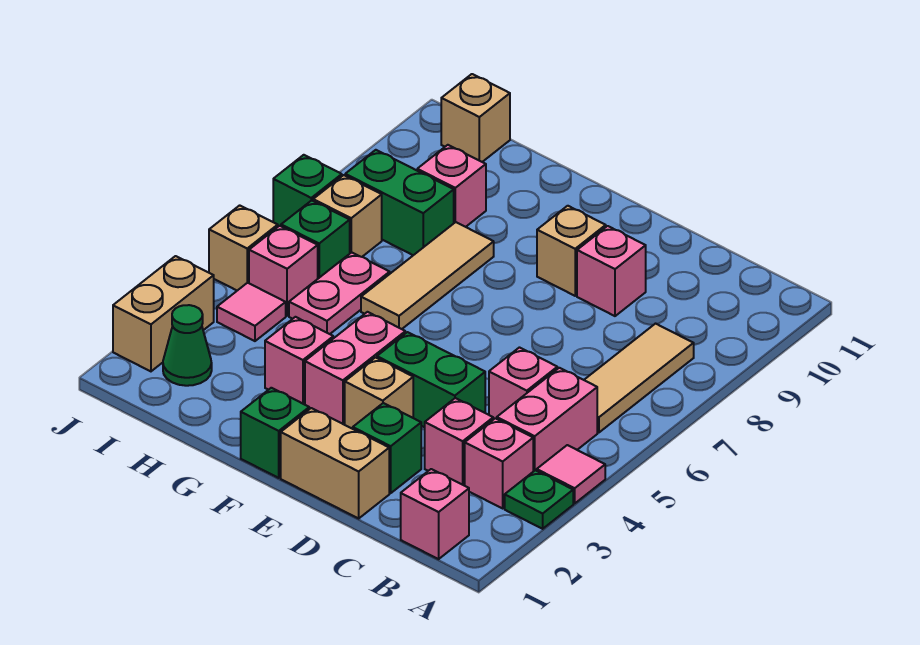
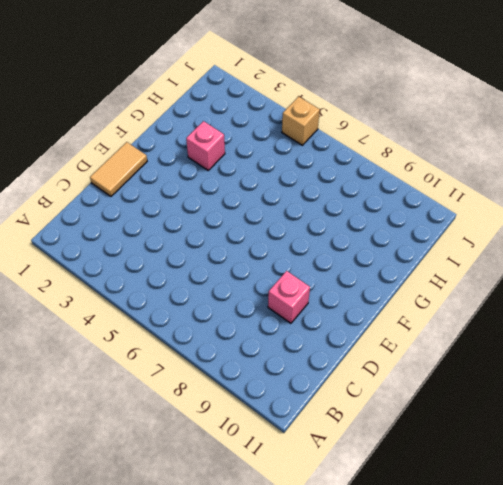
tan tile D1:E1 level 1 -> tan brick D1:E1 level 1
none -> green plate A3 level 1
none -> pink tile A4 level 1
none -> pink brick B1 level 1
none -> pink brick B3 level 1

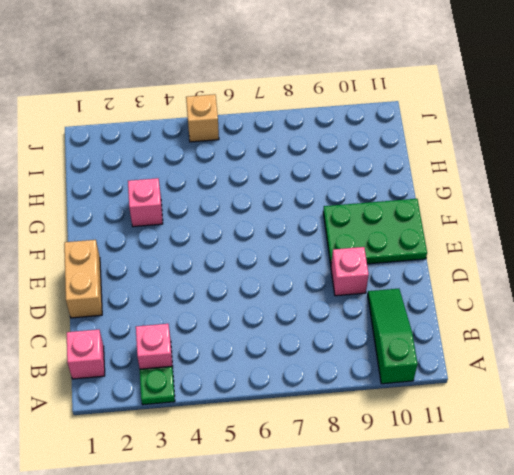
green slope A10:C10 level 1 top A -> none
green plate E9:F11 level 1 -> tan brick E9 level 1
none -> pink tile A4 level 1
none -> pink brick B4:B5 level 1
none -> tan tile B6:B8 level 1
none -> pink brick C3 level 1

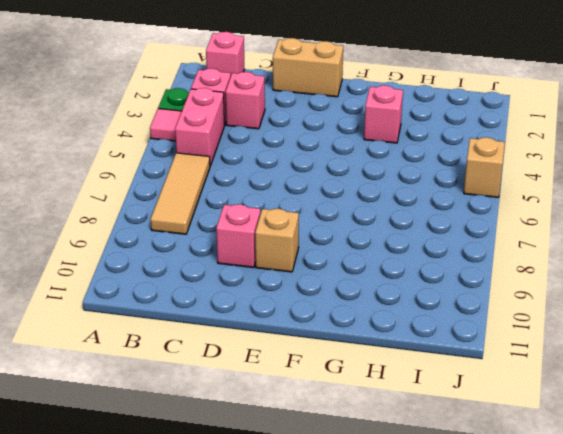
none -> pink brick C5 level 1
none -> green brick D2 level 1
none -> green brick D4:E4 level 1
none -> tan brick E3 level 1

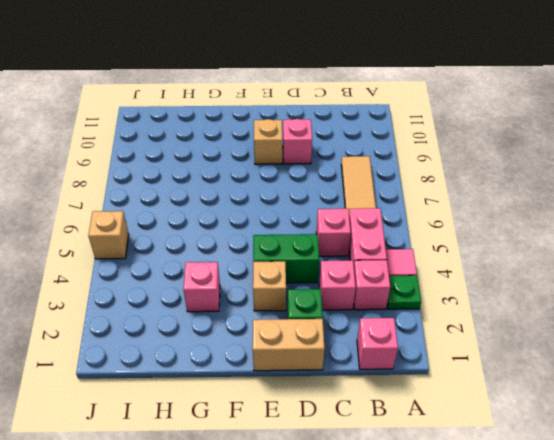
none -> green brick F1 level 1
none -> pink brick F3:F4 level 1
none -> tan tile G6:G8 level 1
none -> pink plate H5:H6 level 1

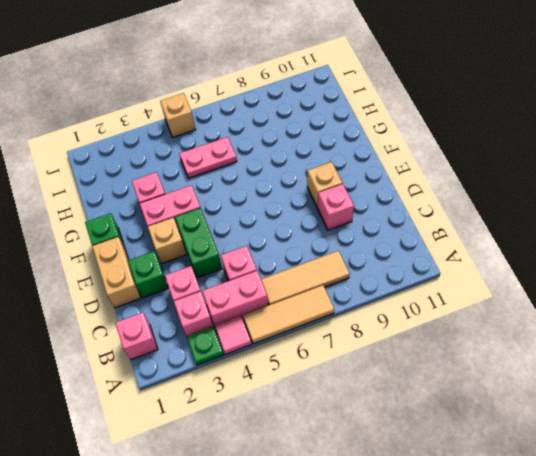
tan tile A5:A7 level 1 -> tan tile G6:G8 level 1
none -> green brick H8:I8 level 1
none -> pink brick H9 level 1
none -> green cone I2 level 1
none -> pink tile I4 level 1

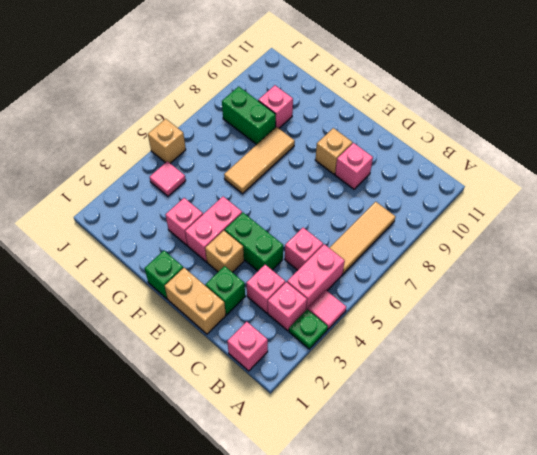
none -> pink plate H5:H6 level 1
none -> green cone I2 level 1
none -> pink brick I5 level 1
none -> green brick I6 level 1

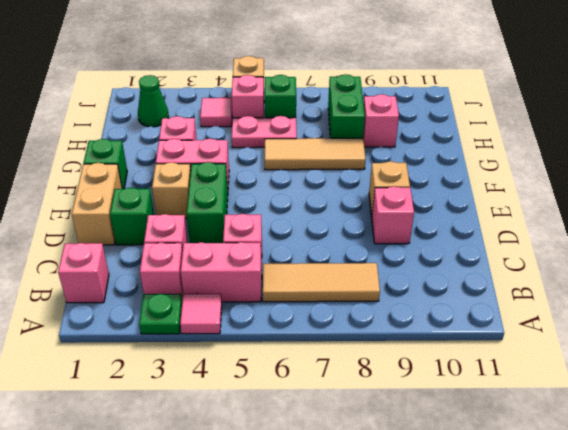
none -> tan brick I7 level 1
none -> tan brick I11 level 1
none -> tan brick J2:J3 level 1
none -> green brick J7 level 1

